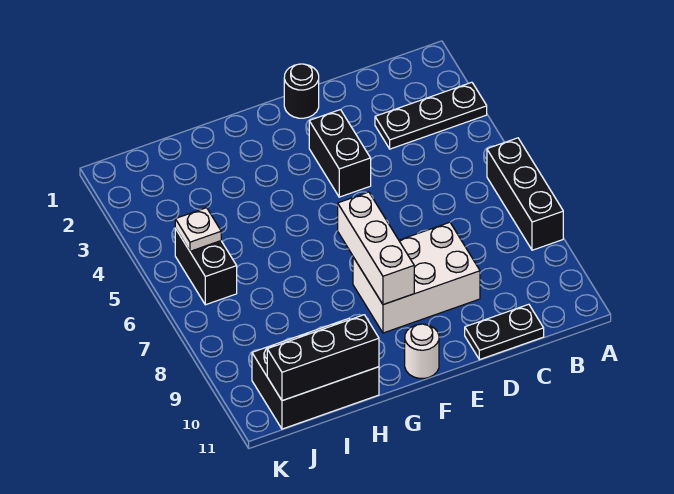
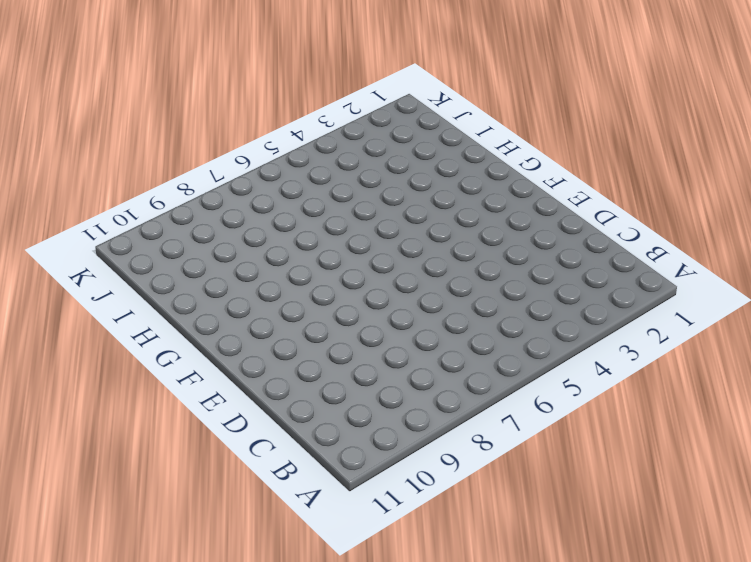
none -> black plate A3:C3 level 1
none -> black brick A6:A8 level 1
none -> black plate C11:D11 level 1

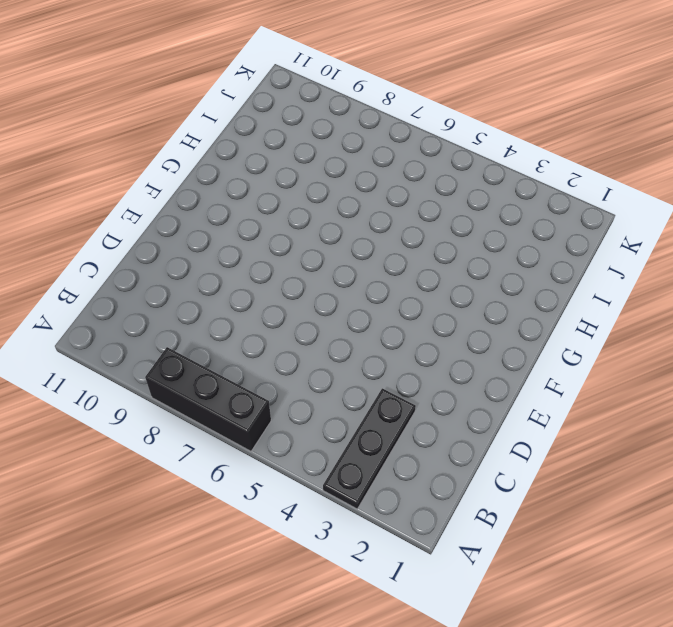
none -> black plate C11:D11 level 1
none -> white brick D8:F9 level 1
none -> black round brick E1 level 1

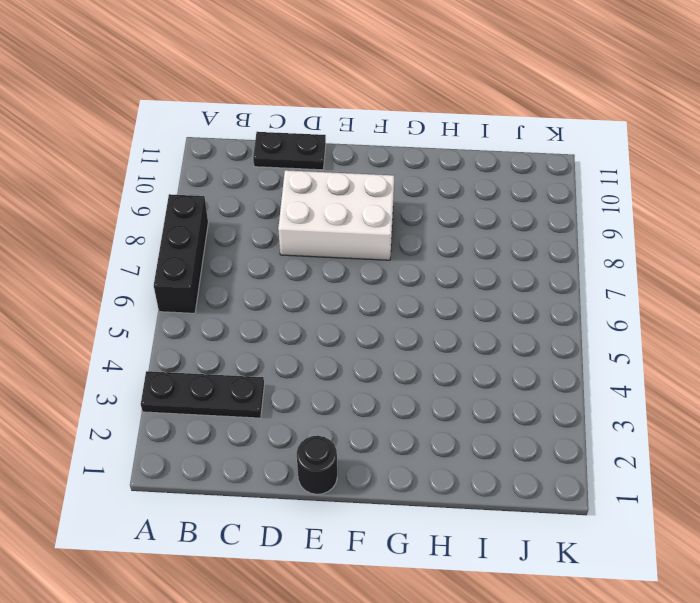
none -> black brick E3:E4 level 1
none -> white round brick F11 level 1
none -> black brick H10:J11 level 1

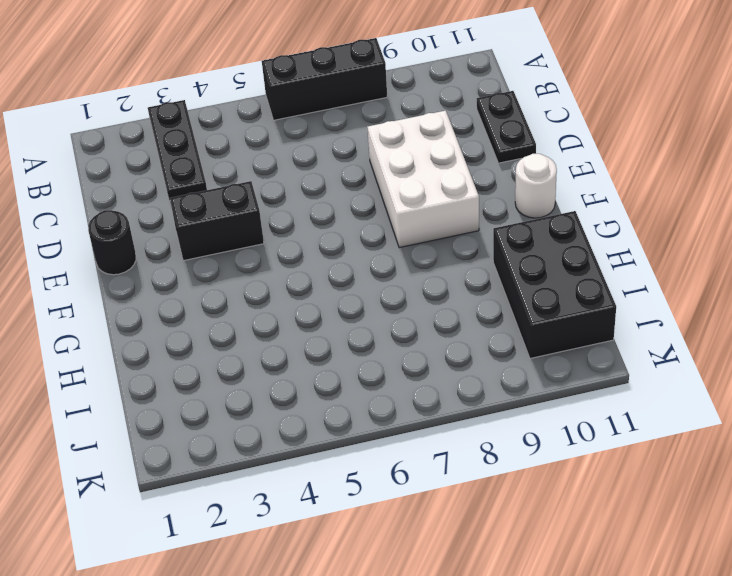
none -> black brick J5:J6 level 1
none -> white brick F7:F9 level 2
none -> black brick H11:J11 level 2

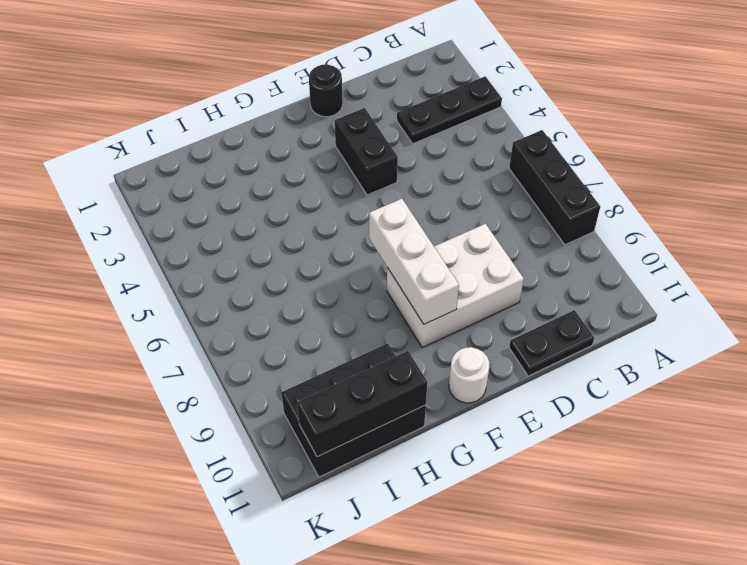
none -> black brick J5:J6 level 1
none -> white plate J5 level 2

